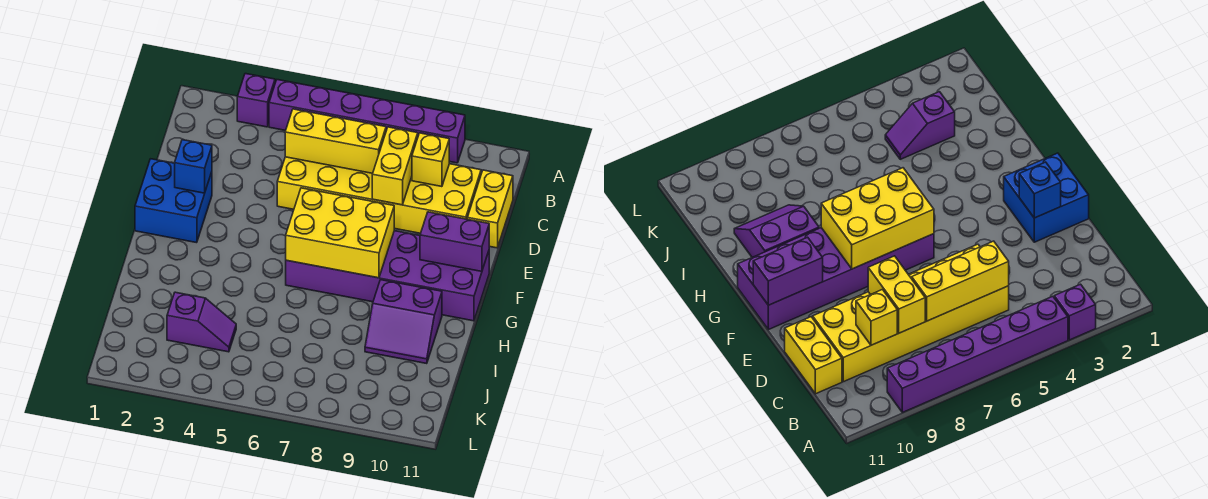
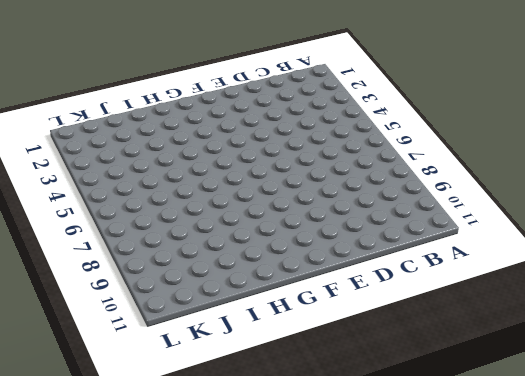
none -> purple brick A3 level 1
none -> purple brick A4:A9 level 1
none -> yellow brick C5:D10 level 1

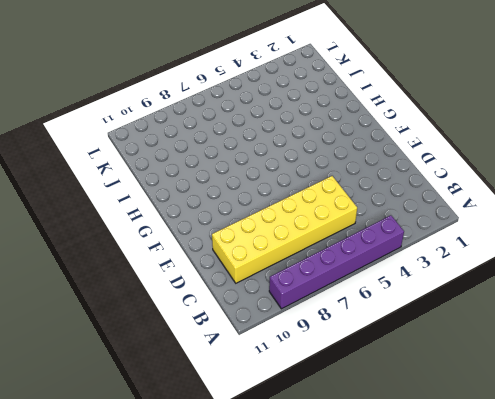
none -> purple brick A3 level 1
none -> yellow brick C11:D11 level 1
none -> blue brick E1:F2 level 1

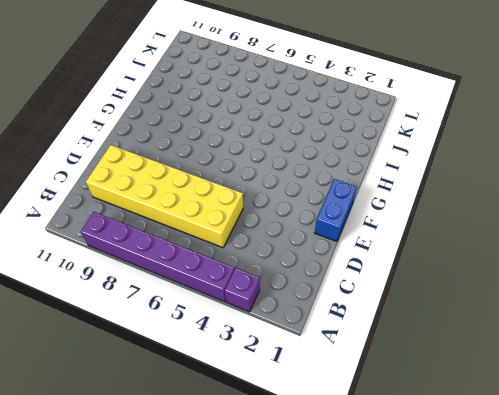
blue brick E1:F1 level 1 -> blue brick E1:F2 level 1
none -> yellow brick C11:D11 level 1
none -> purple brick F6:G11 level 1
none -> purple slope H9:I10 level 1 top H

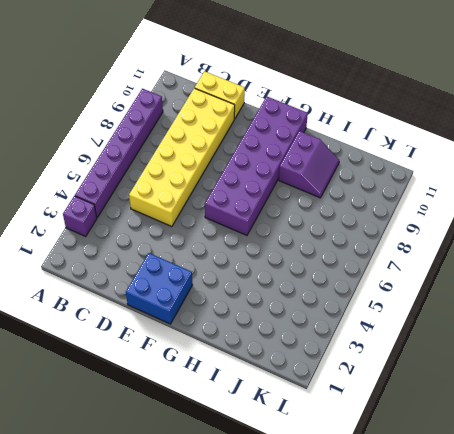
none -> purple slope J3:J4 level 1 top 3
none -> yellow brick C5:C7 level 2
none -> yellow brick C8:D8 level 2

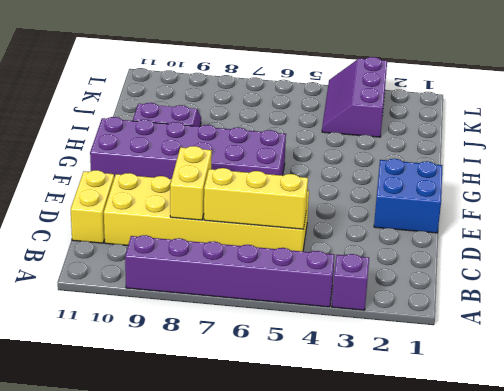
purple slope J3:L4 level 1 top 3 -> purple slope J3:J4 level 1 top 3
none -> yellow brick C9 level 2
none -> blue brick E2 level 2
none -> yellow brick F6:G8 level 2

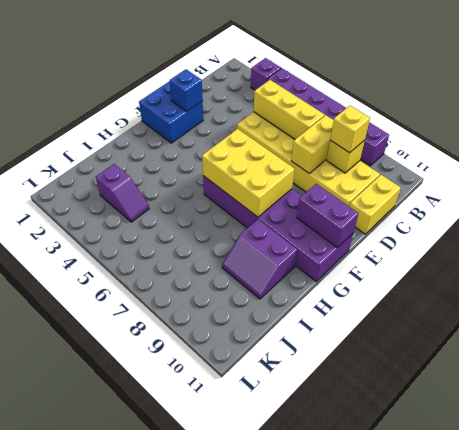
yellow brick C9 level 3 -> none

